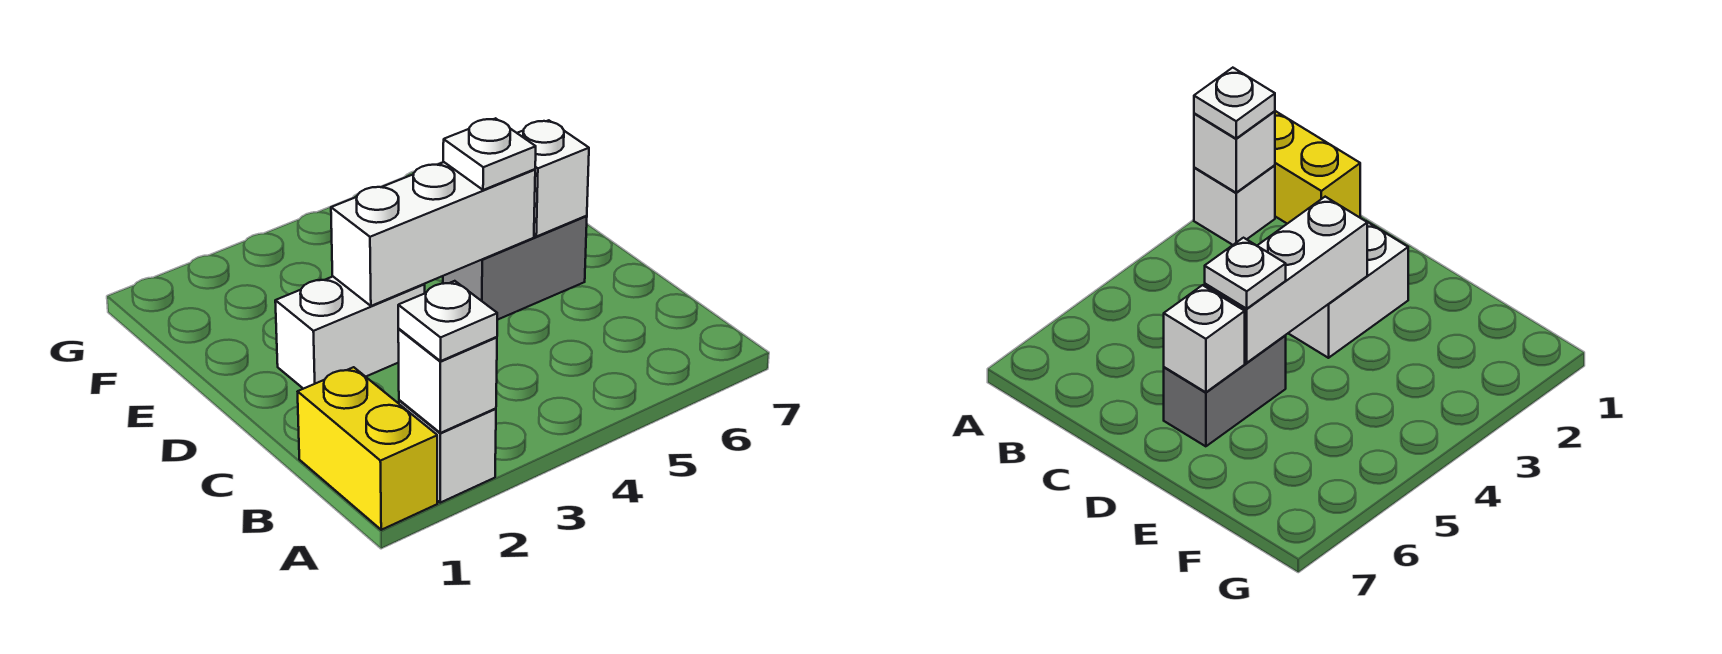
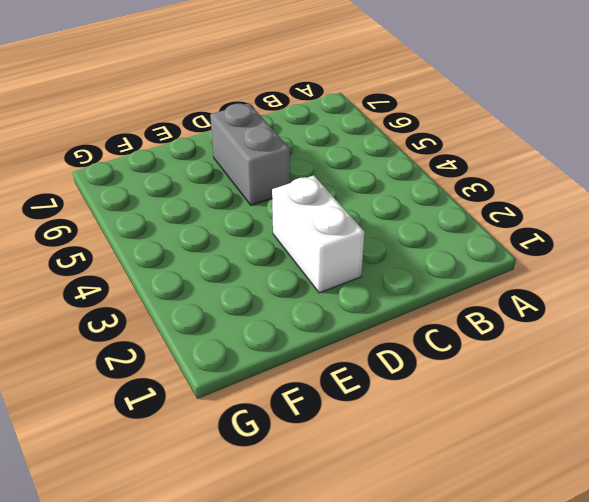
none -> yellow brick A1:B1 level 1
none -> white brick A2 level 1

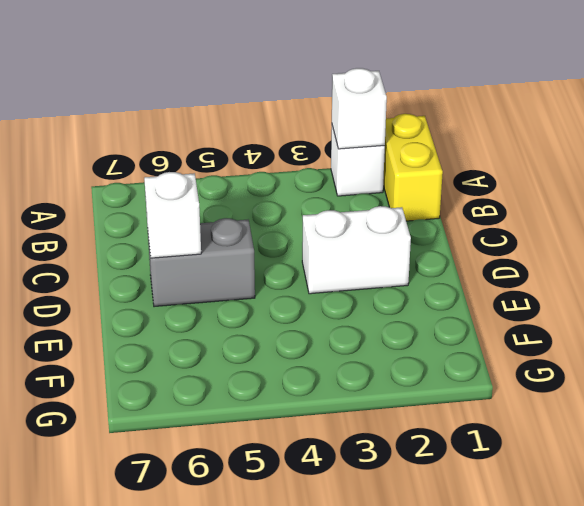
none -> white brick D3:D5 level 2
none -> white plate A2 level 3

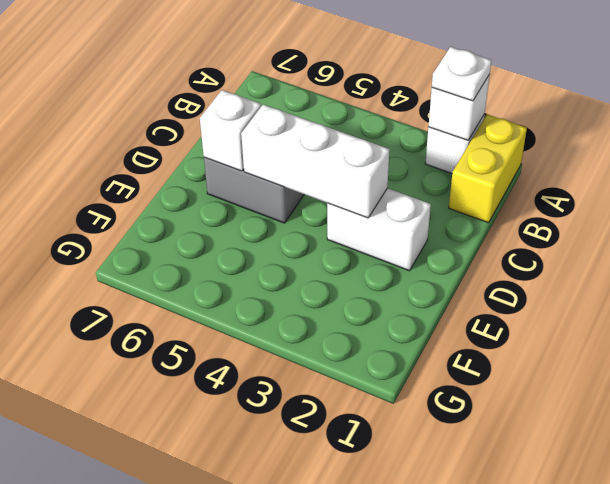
none -> white plate D5 level 3

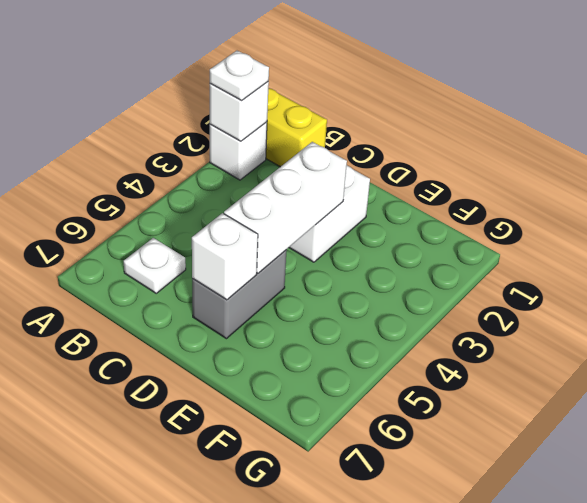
white plate B6 level 1 -> white plate D5 level 3

